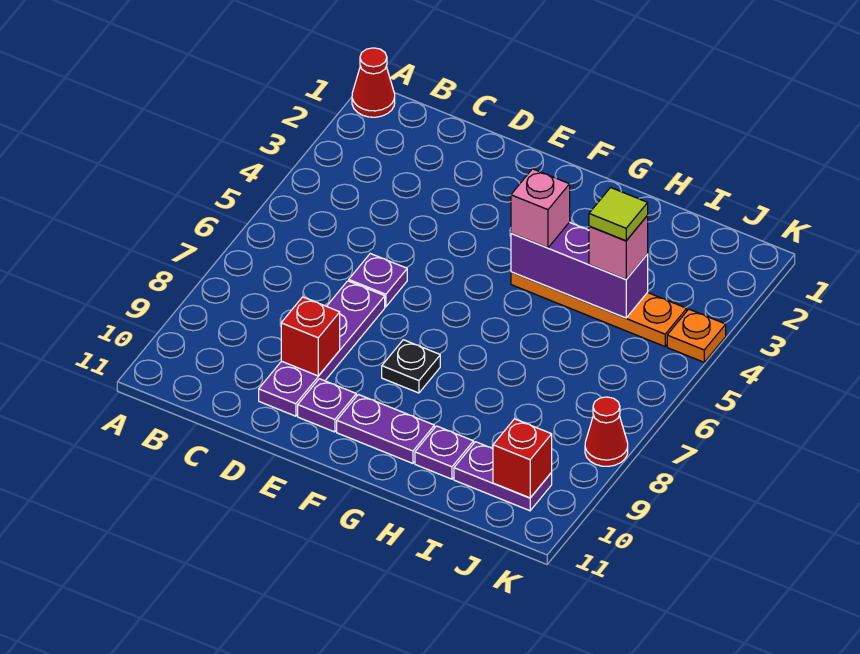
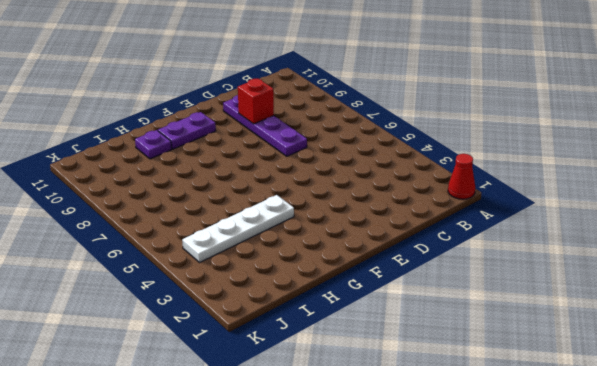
white plate G4:J4 level 1 -> orange plate G4:J4 level 1
none -> purple plate D6 level 1
none -> purple plate E10 level 1
none -> black plate F8 level 1

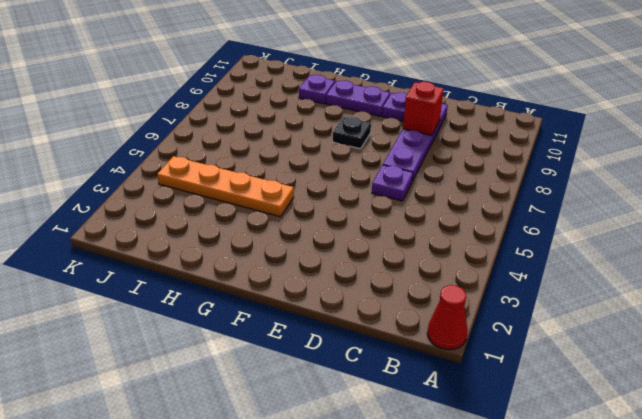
none -> purple plate I10:J10 level 1
none -> orange plate K4 level 1
none -> red cone K8 level 1

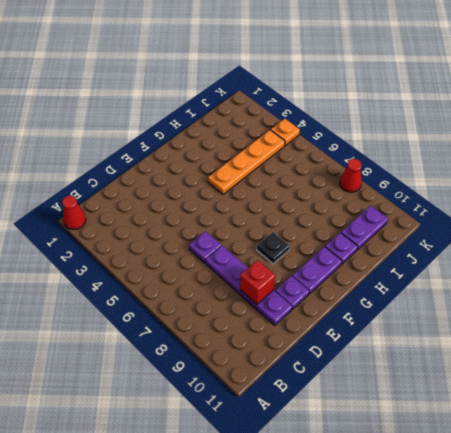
none -> purple brick G4:I4 level 2
none -> red brick J10 level 2
none -> pink brick G4 level 3

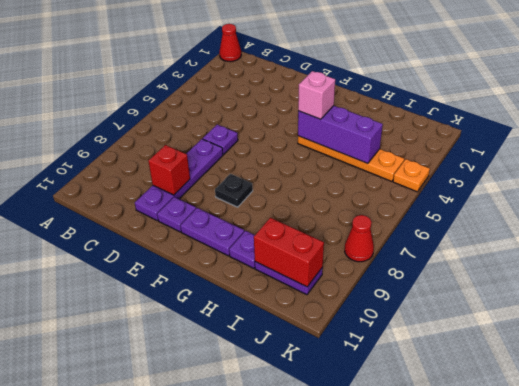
red brick I10:J10 level 2 -> red brick J10 level 2
none -> pink brick I4 level 3
none -> lime tile I4 level 4

